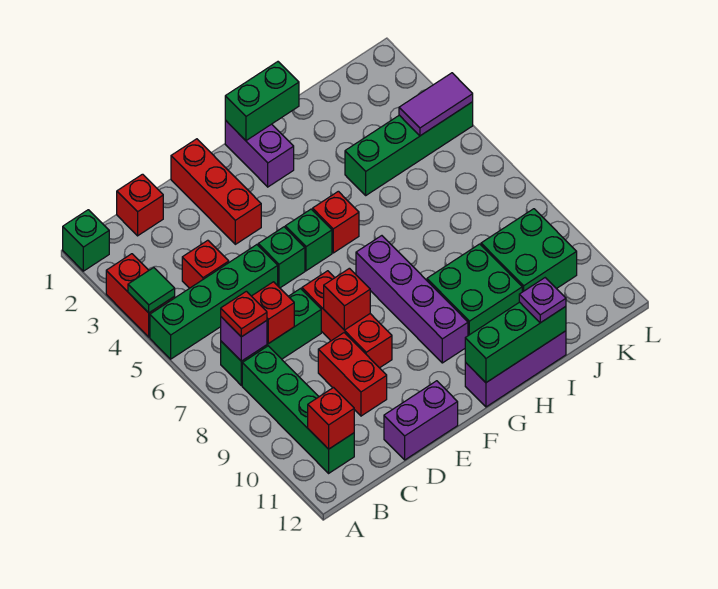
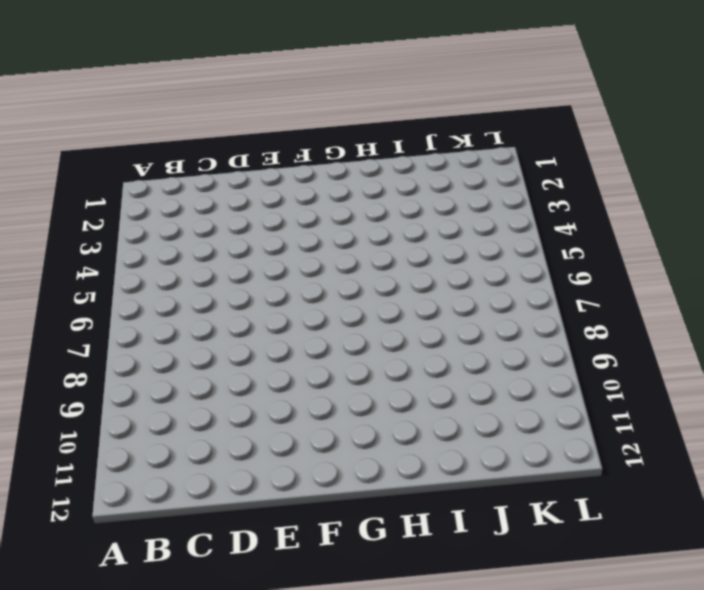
none -> green brick A1 level 1
none -> red brick A3:A4 level 1
none -> green brick A5:D5 level 1
none -> green brick B7:D7 level 1

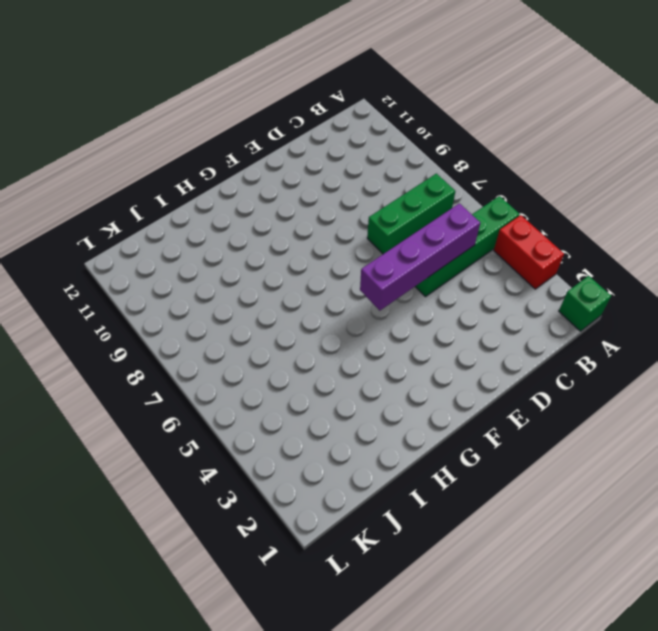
purple brick C5:F5 level 2 -> purple brick G7:G10 level 1
none -> green brick B8:B11 level 1
none -> red brick C1 level 1
none -> red brick C4 level 1
none -> red brick D9:D10 level 1

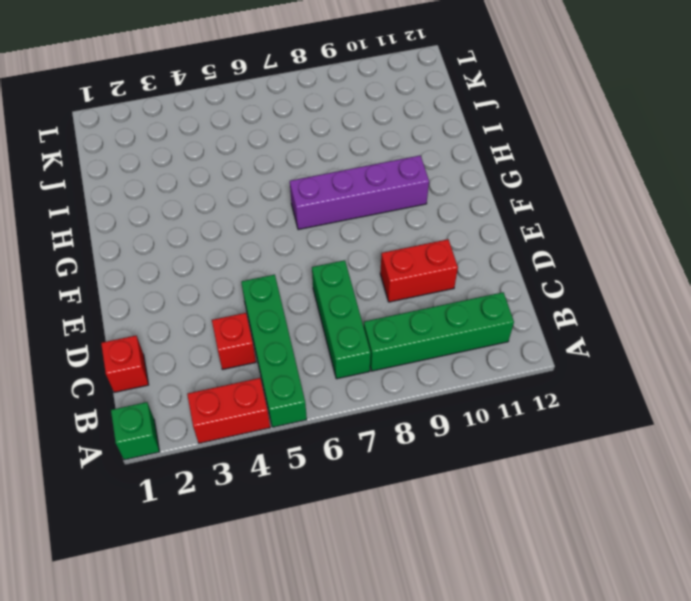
none -> purple brick D12:E12 level 1
none -> red brick E1:E3 level 1
none -> green brick E5 level 1
none -> red brick E7:E9 level 1

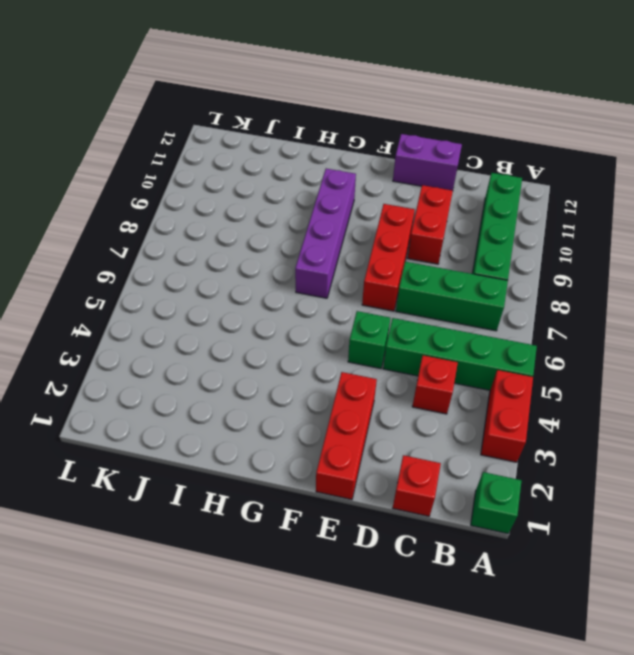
none -> green brick F5 level 1
none -> purple brick G1:G2 level 1
none -> red brick G5 level 1
none -> purple brick G12:I12 level 1

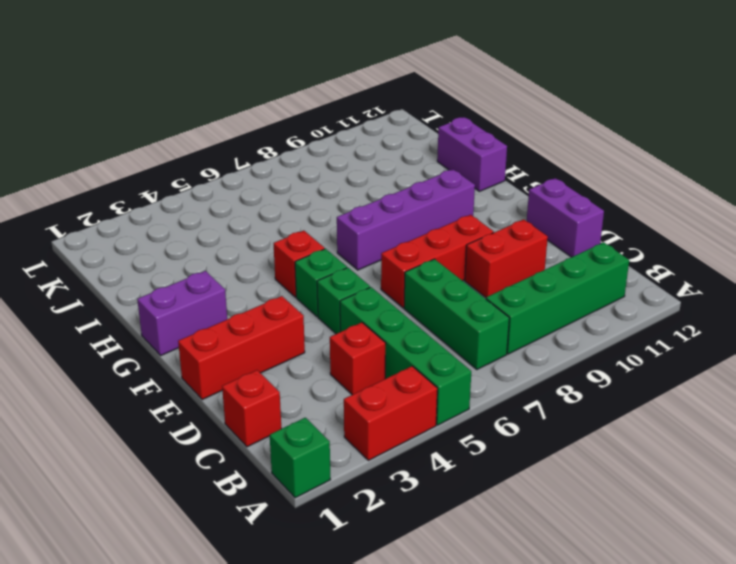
purple brick H12:I12 level 1 -> purple brick G12:I12 level 1
none -> green brick H9:I10 level 1
none -> green brick I4:L4 level 1
none -> green brick J9:K10 level 1
none -> green tile A4 level 2

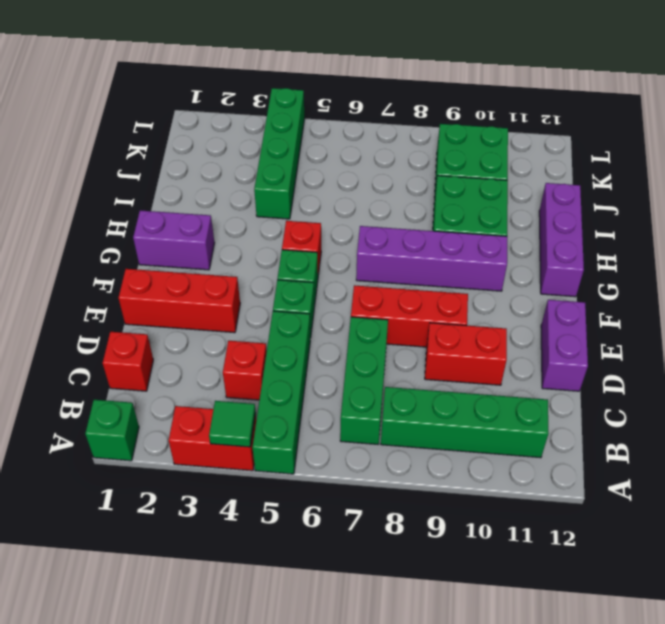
none -> purple brick B7 level 2
none -> red brick B11 level 2
none -> red brick C7 level 2
none -> red brick E8 level 2

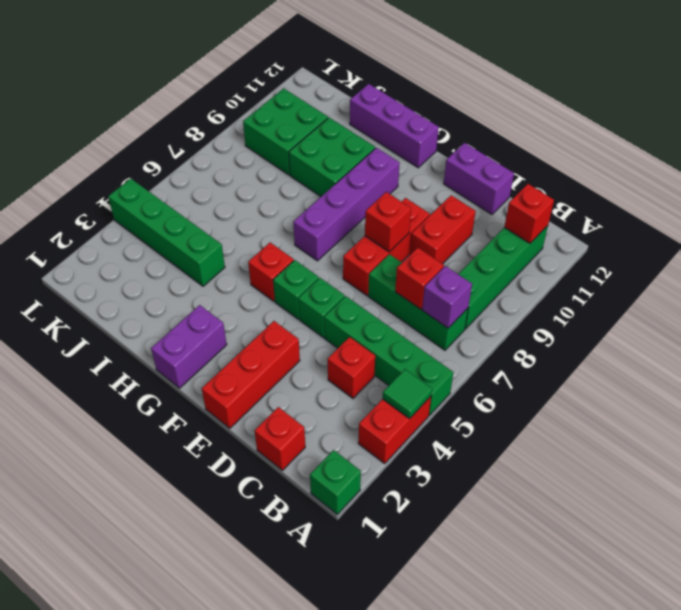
none -> green brick G1:H1 level 2
none -> green brick G12:I12 level 2
none -> purple tile K4:L4 level 2
none -> red plate B7 level 3

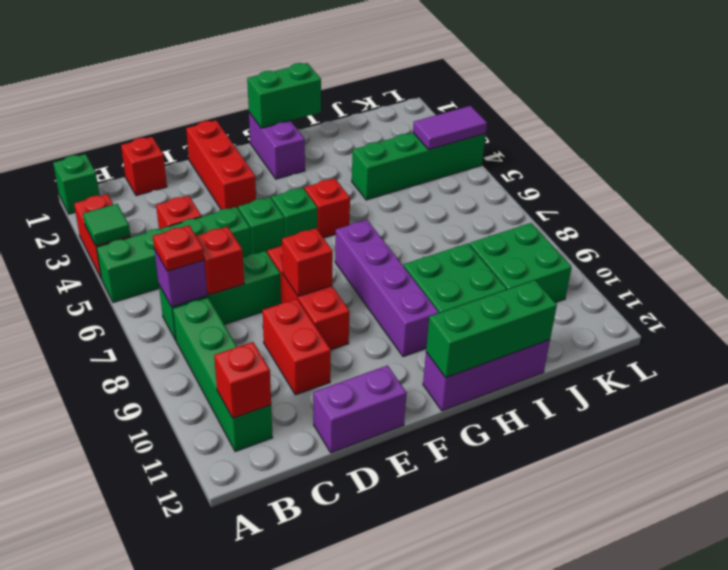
none -> purple plate I12 level 3

